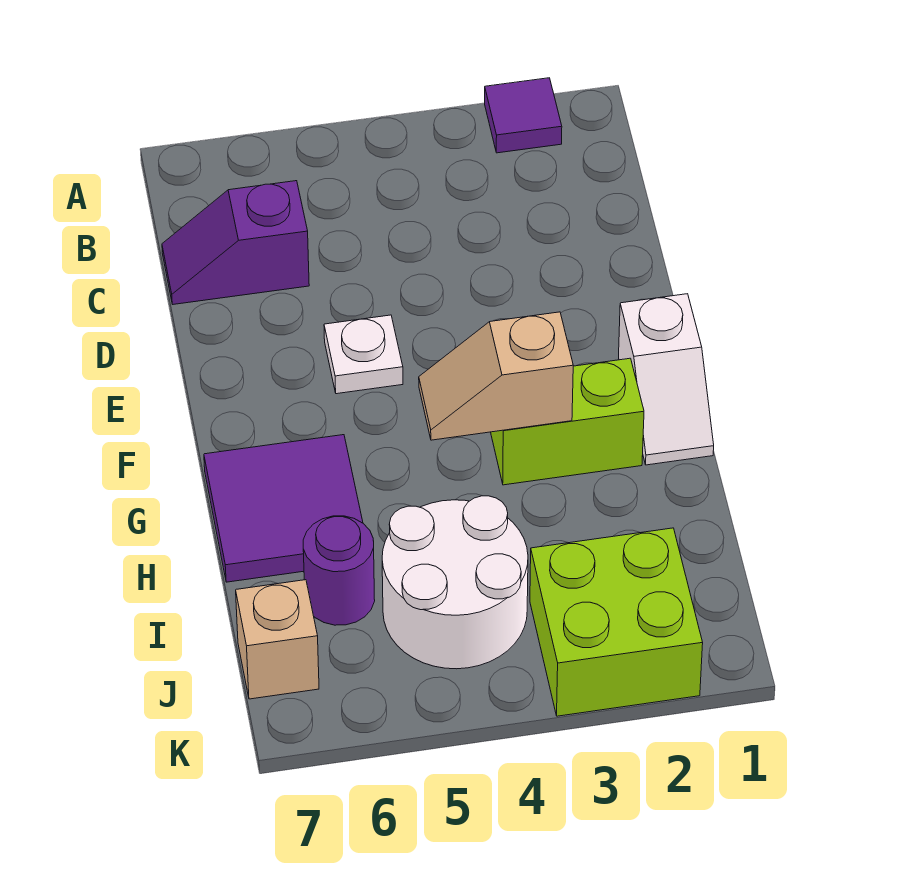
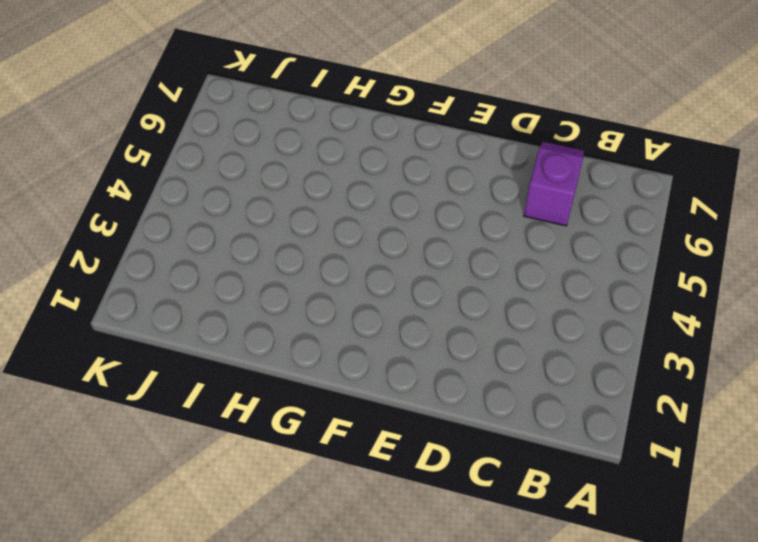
none -> purple tile A2 level 1
none -> white plate E5 level 1

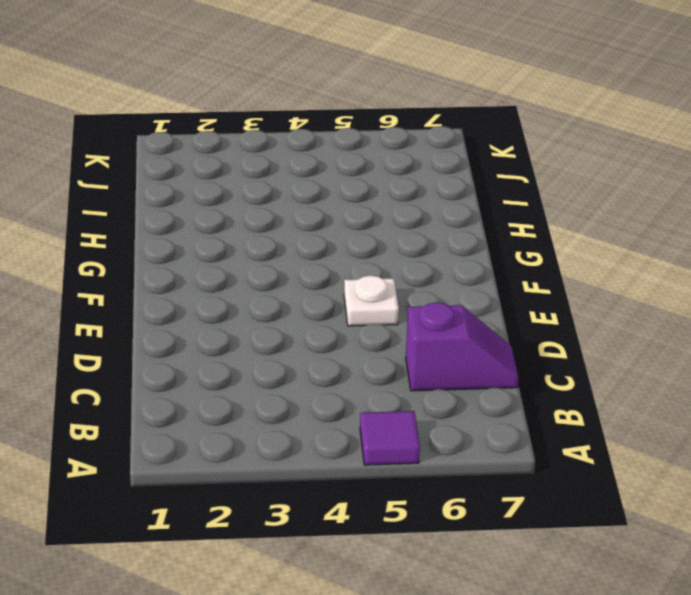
purple tile A5 level 1 -> purple tile A2 level 1
none -> white slope F1:G1 level 1 top F
none -> lime brick G2:G3 level 1

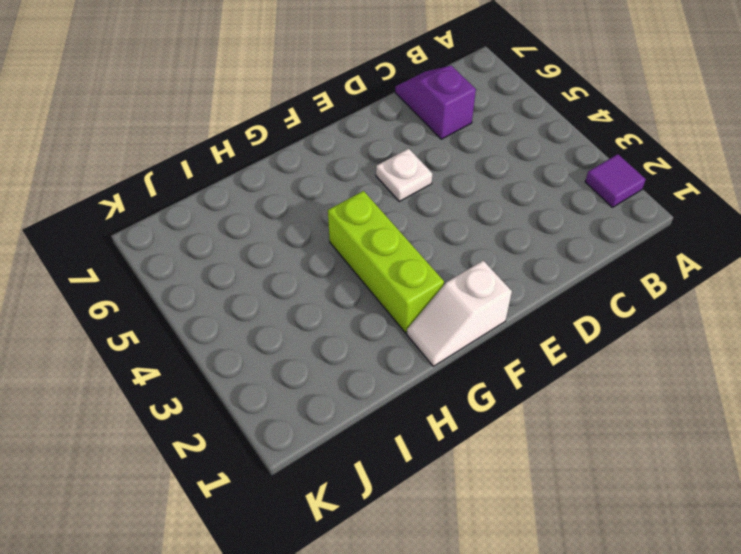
lime brick G2:G4 level 1 -> lime brick G2:G3 level 1
none -> purple tile G6:H7 level 1
none -> white round brick I4:J5 level 1

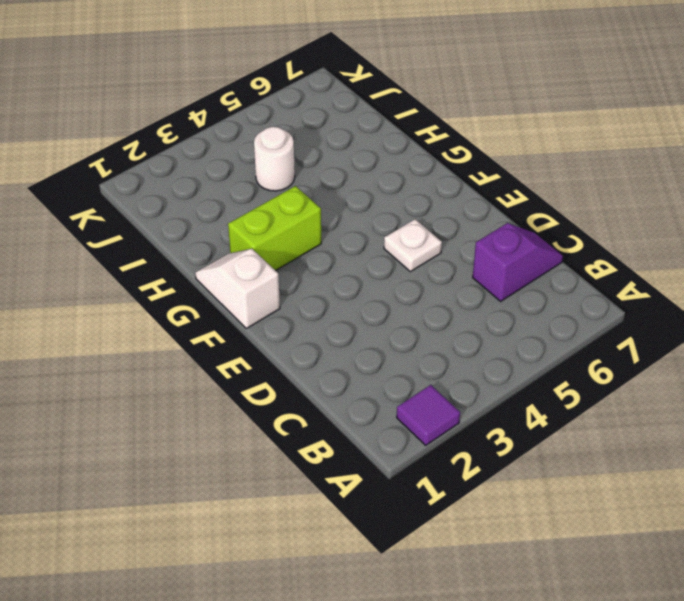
white round brick I4 level 1 -> white round brick I4:J5 level 1
none -> purple tile G6:H7 level 1
none -> purple round brick I6 level 1

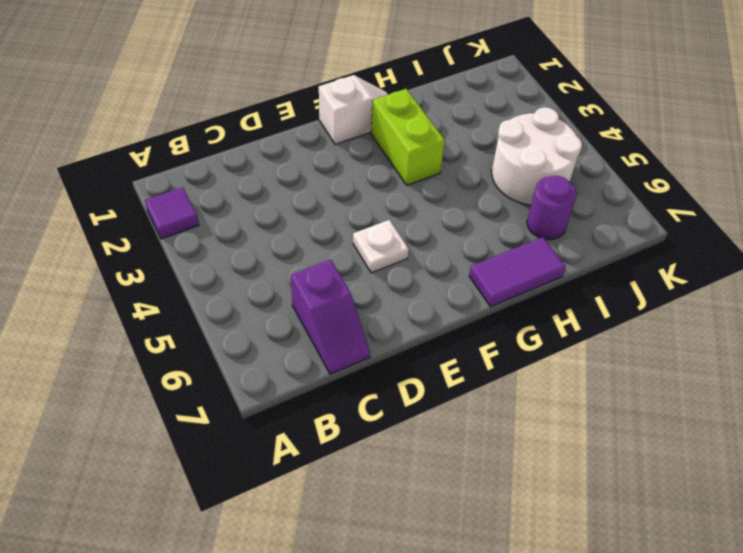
purple tile G7:H7 level 1 -> purple tile G6:H7 level 1
none -> lime brick J2:K3 level 1
none -> tan brick J7 level 1

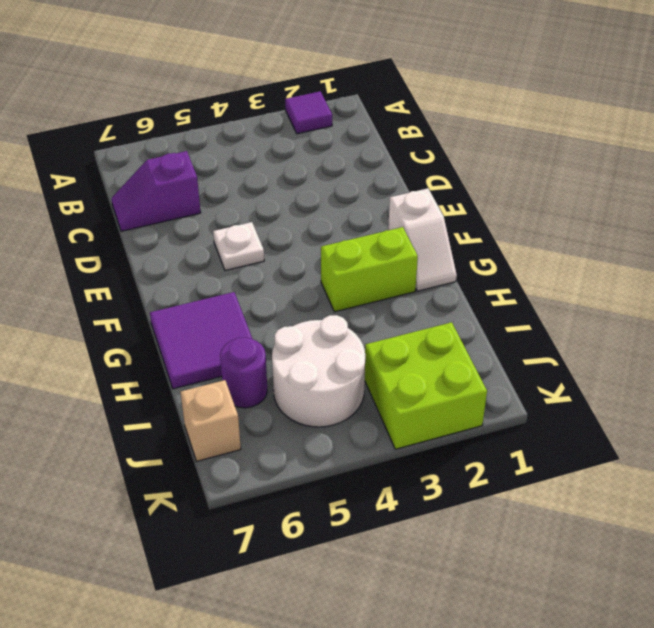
none -> tan slope G3:G4 level 2 top 3

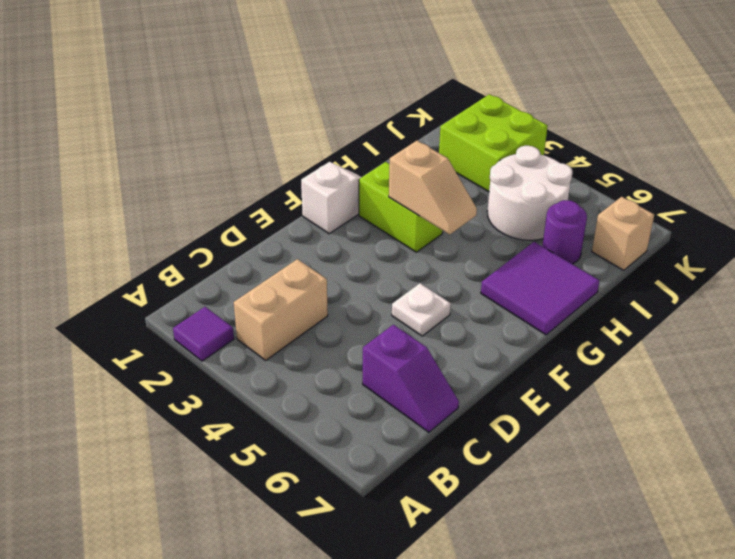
tan brick B3:C3 level 1 -> none

